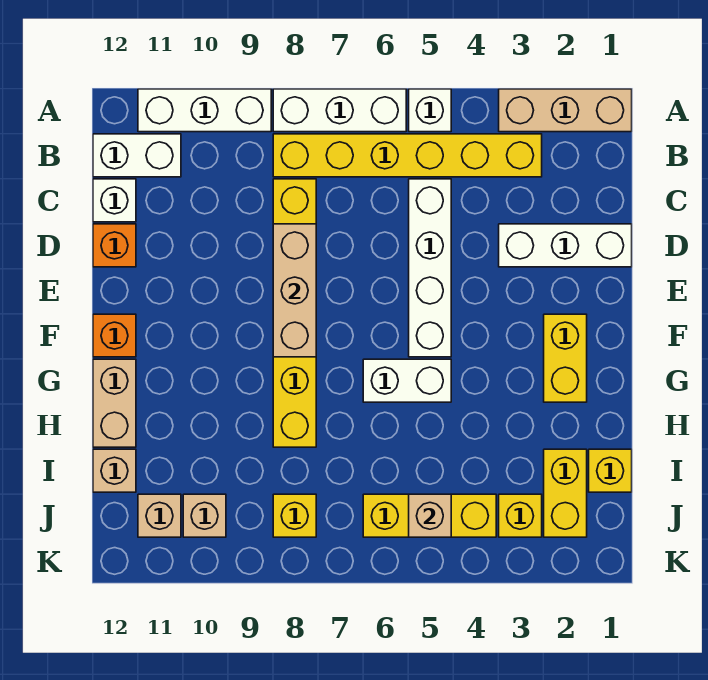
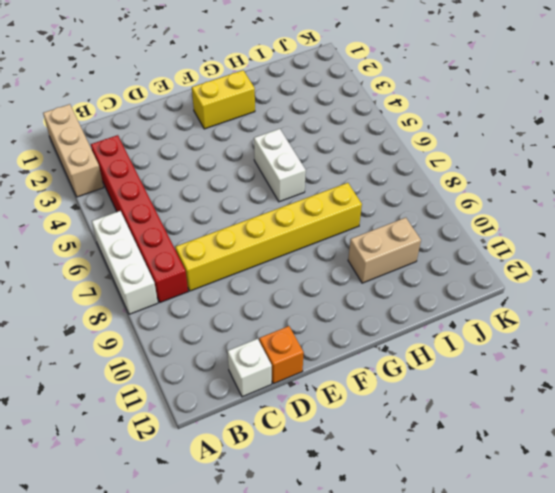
red brick B3:B8 level 1 -> yellow brick B3:B8 level 1
tan brick H10:I10 level 1 -> tan brick G12:H12 level 1
none -> white brick A5 level 1
none -> white brick A9:A11 level 1
none -> white brick B11:B12 level 1

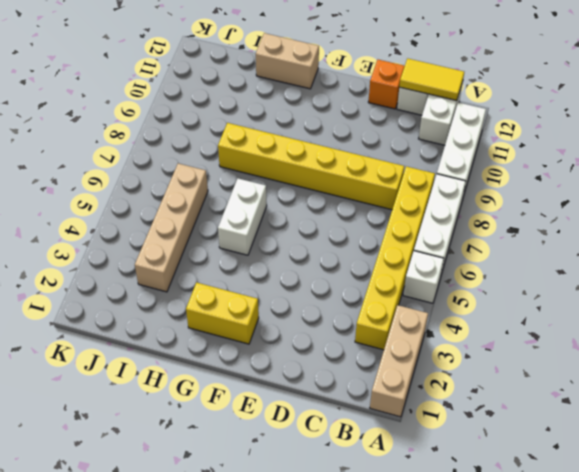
yellow tile B12:C12 level 2 -> none
tan brick I3:I6 level 1 -> none
none -> white brick C5:F5 level 1
none -> white brick D1:D3 level 1
none -> orange brick F12 level 1

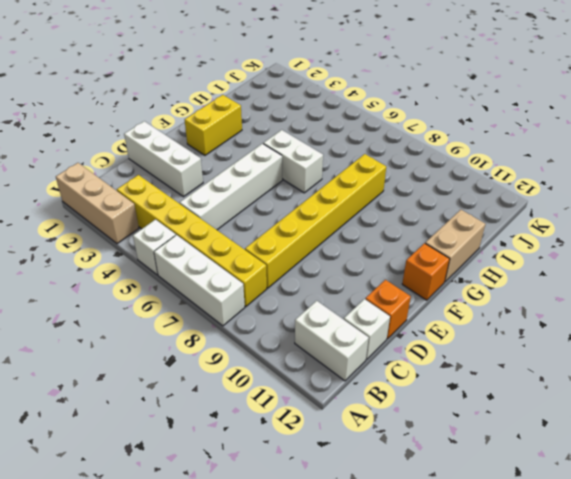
none -> white brick A9:A11 level 1
none -> yellow brick I1 level 1
none -> yellow brick I2:J2 level 1

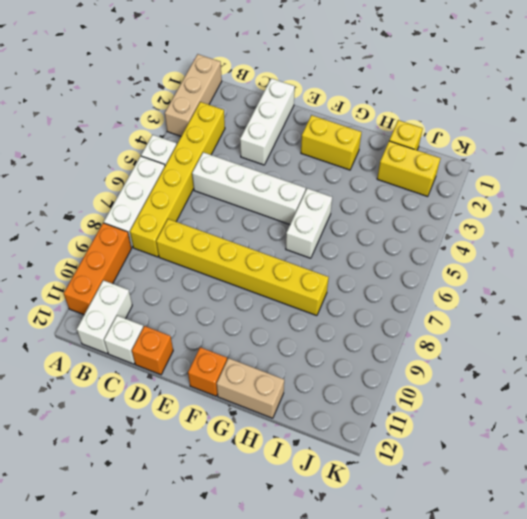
orange brick A9:A11 level 1 -> white brick A9:A11 level 1
none -> tan brick I12 level 1
none -> yellow brick J3 level 1
none -> yellow brick J4:J6 level 1

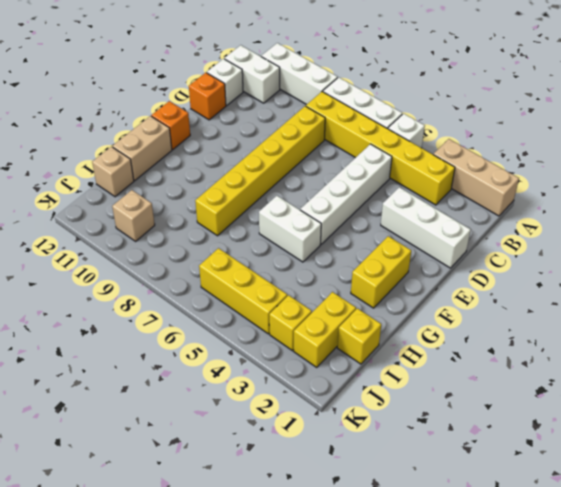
none -> yellow brick J8 level 1
none -> tan brick J11 level 1
none -> tan brick D8:F8 level 2

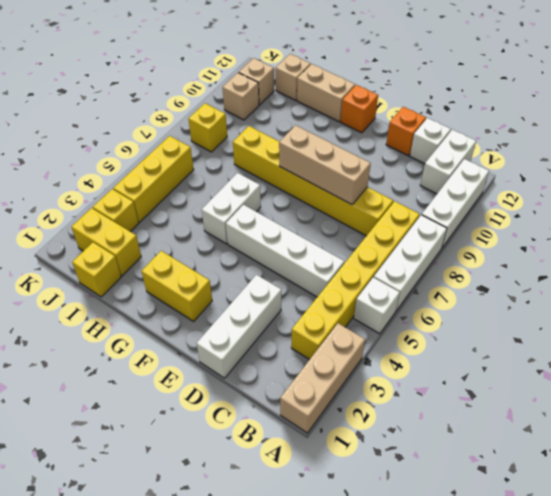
none -> tan brick J5 level 2

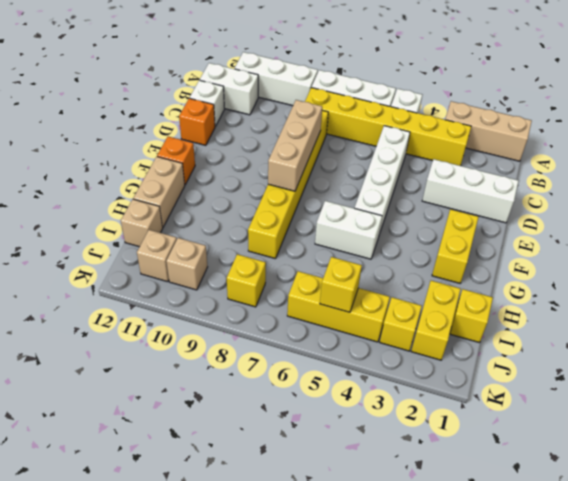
yellow brick J5 level 2 -> tan brick J5 level 2

